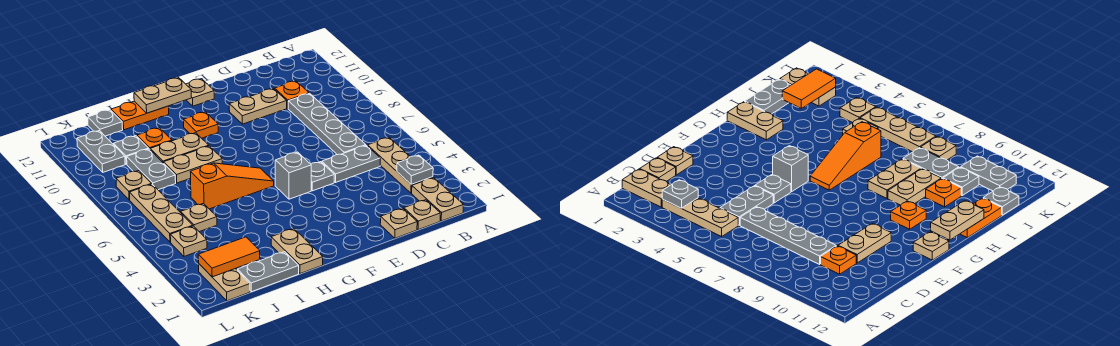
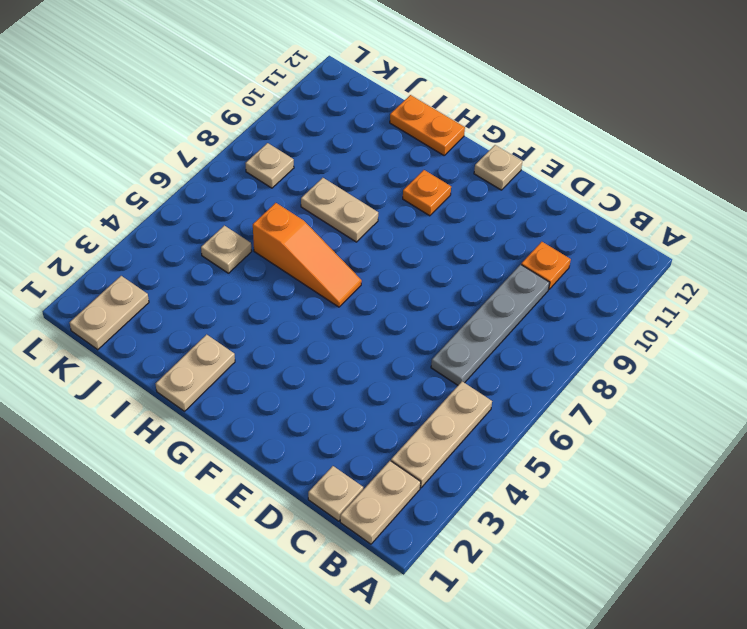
none -> grey plate C5:D5 level 1
none -> tan plate D1 level 1
none -> tan plate D10:E10 level 1
none -> grey plate E5 level 1

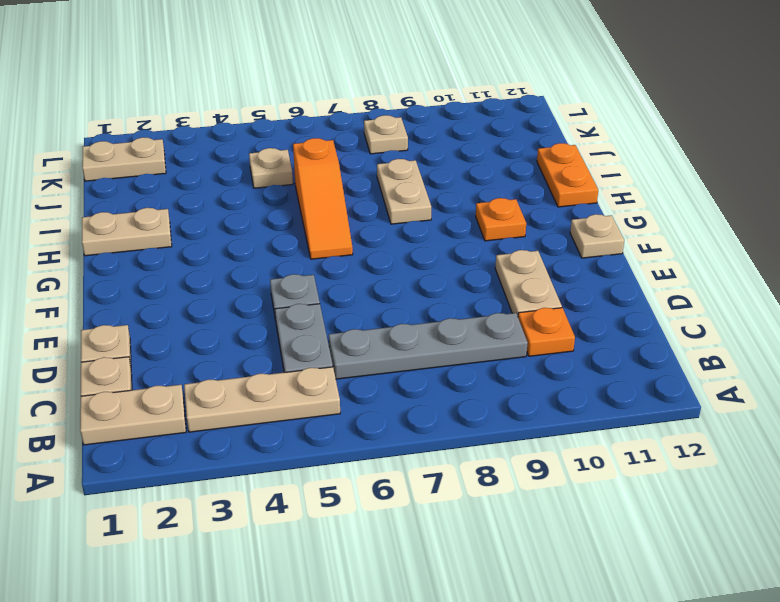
none -> grey brick F5 level 1
none -> tan plate H9:I9 level 1
none -> grey plate I1:J1 level 1
none -> orange plate I10 level 1

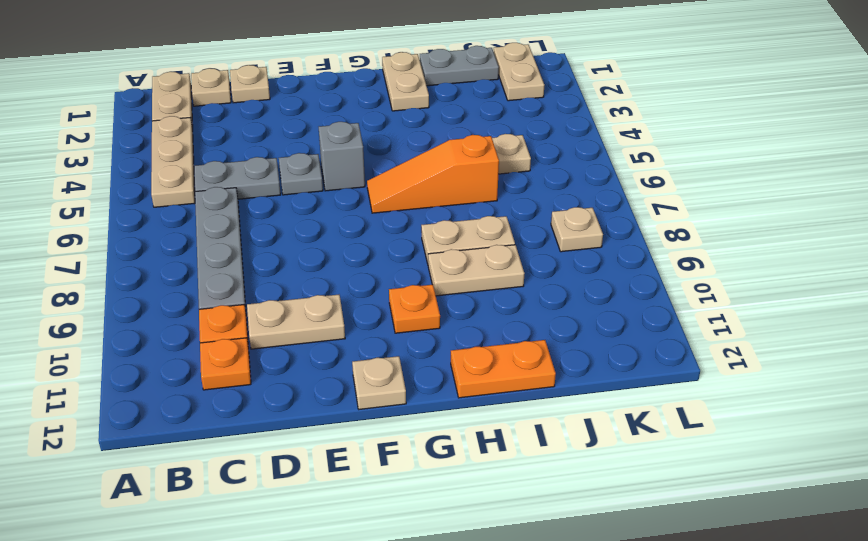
orange plate C11 level 1 -> orange plate I10 level 1
none -> grey plate J8:J9 level 1
none -> grey plate J10 level 1
none -> grey plate J12 level 1
none -> tan plate K4 level 1

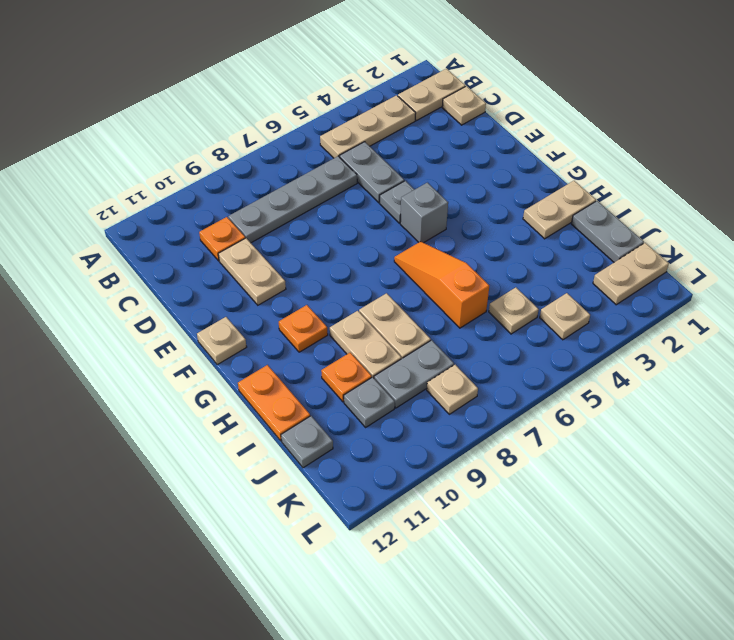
none -> tan plate D1 level 1
none -> tan plate K5:K7 level 1
none -> grey plate K10:K11 level 1
none -> grey plate B3 level 2

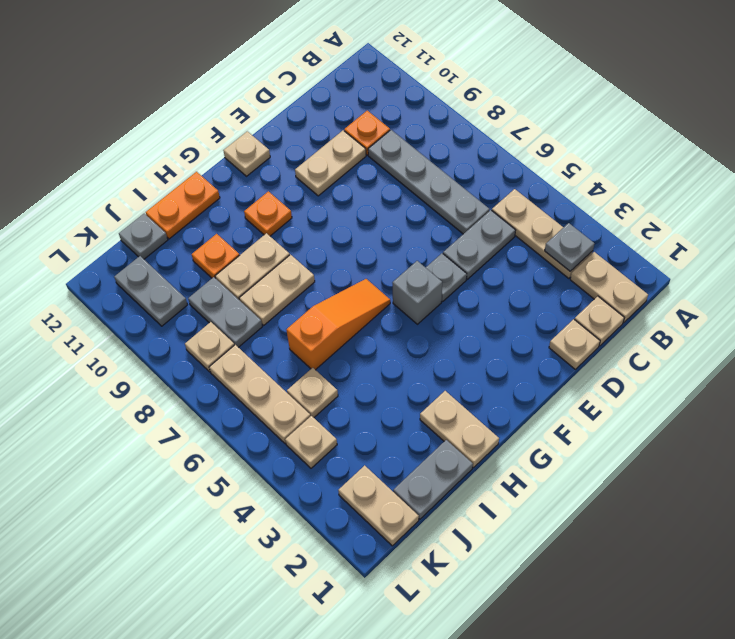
none -> grey plate J10 level 1
none -> tan plate G12:H12 level 2
none -> orange tile J2:K2 level 2

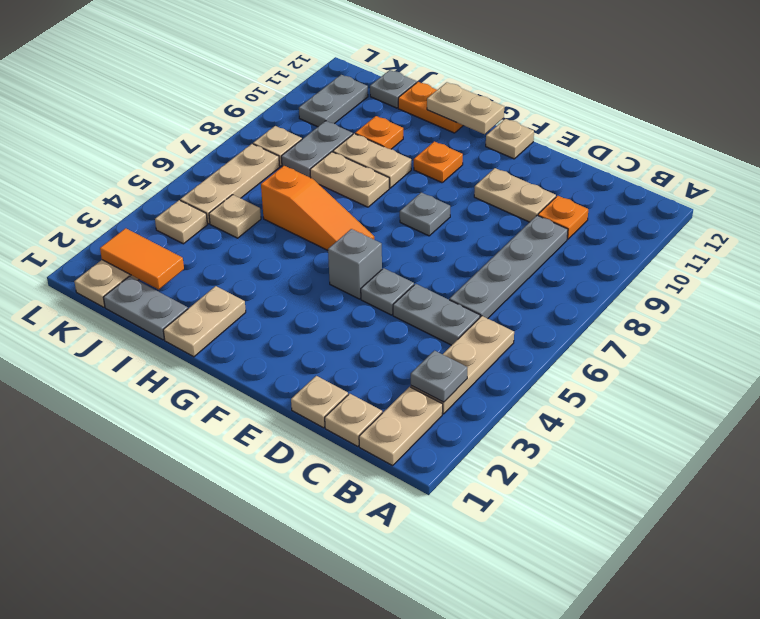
grey plate F8 level 1 -> grey plate J10 level 1

